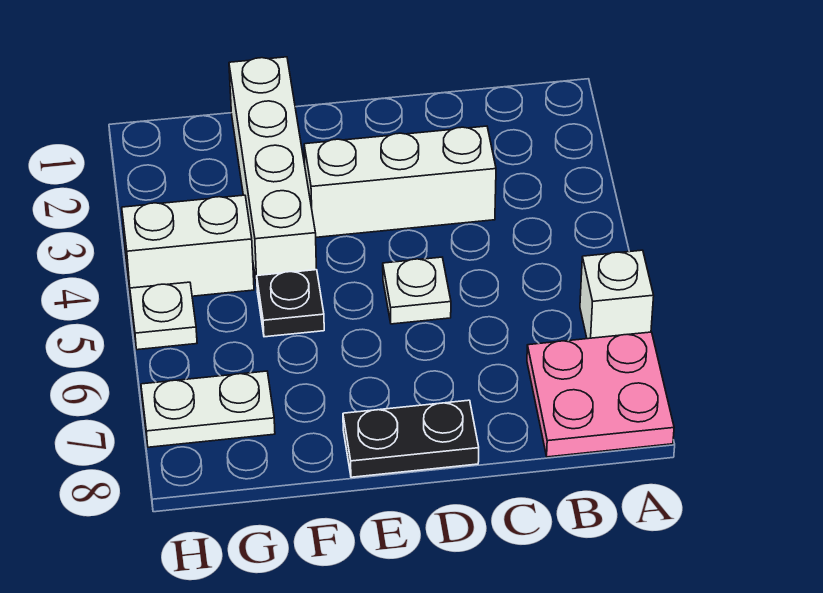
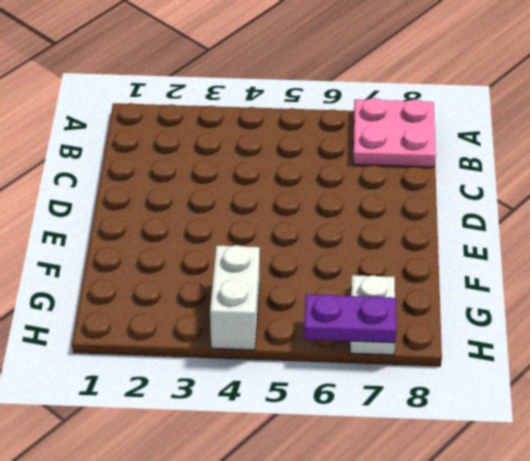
purple plate H6:H7 level 2 -> none
none -> white brick A6 level 1
none -> white brick C3:E3 level 1

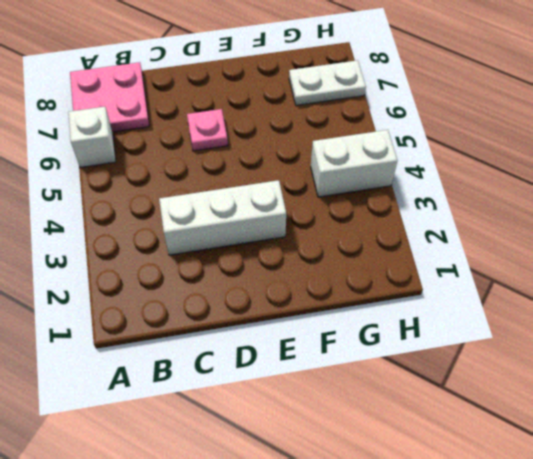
pink plate D6 level 1 -> none
none -> white plate D5 level 1
none -> black plate D8:E8 level 1

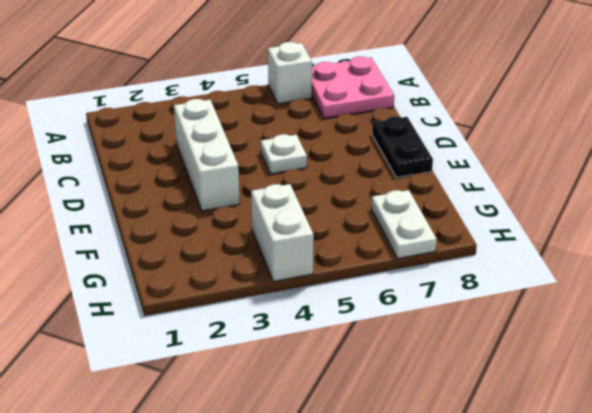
none -> white brick F1:F4 level 1
none -> black plate F5 level 1

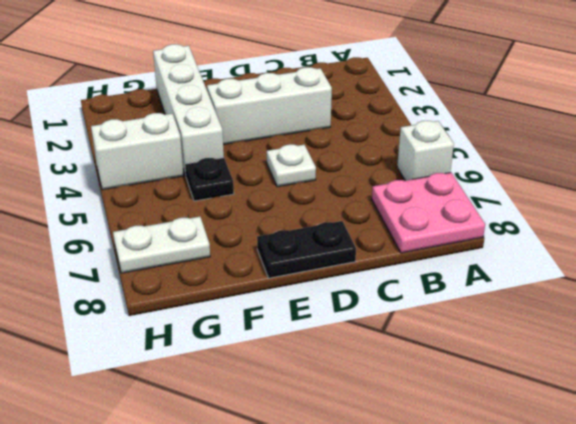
none -> white plate H5 level 1

